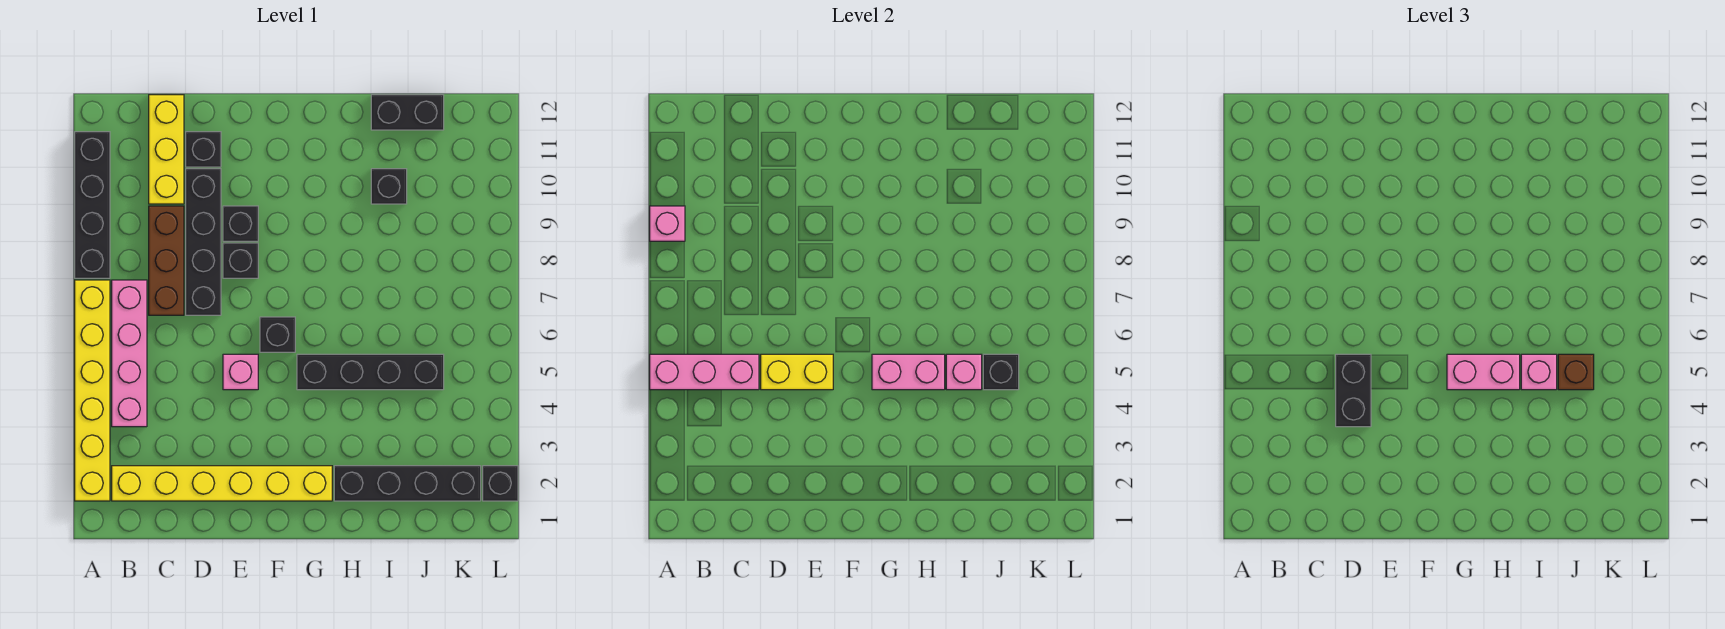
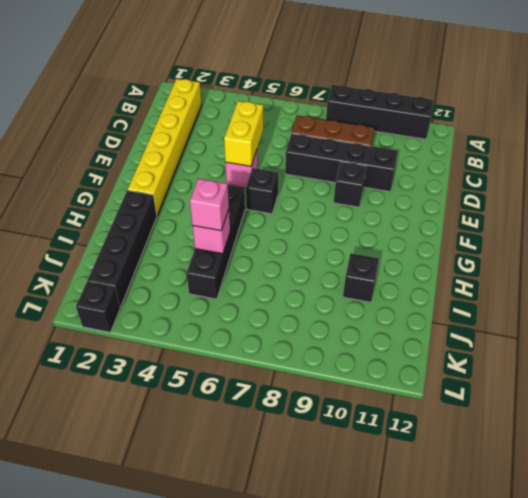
none -> yellow brick A2:A7 level 1
none -> pink brick B4:B7 level 1
none -> yellow brick C10:C12 level 1

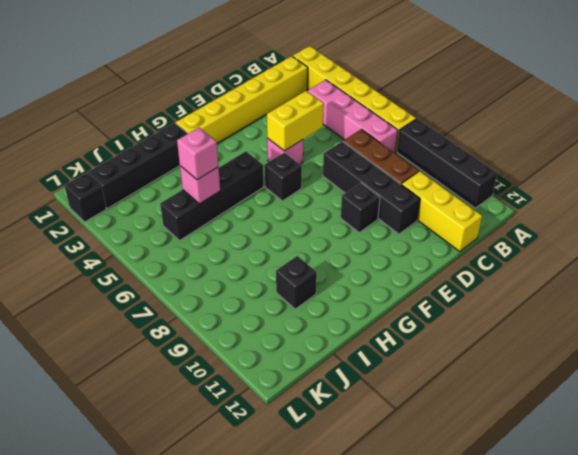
none -> black brick D11 level 1
none -> black brick E8 level 1
none -> black brick I12:J12 level 1

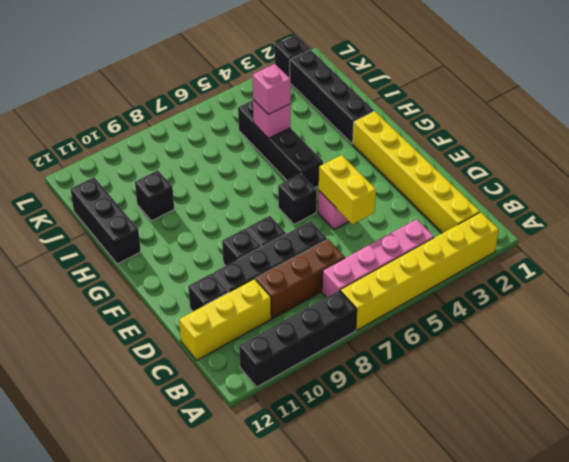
black brick H12:J12 level 1 -> black brick I12:J12 level 1
none -> pink brick A5:C5 level 2
none -> pink brick A9 level 2
none -> pink brick G5:H5 level 2

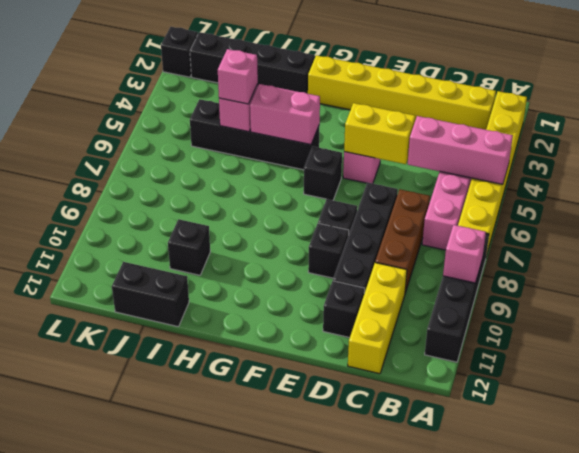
none -> black brick J5 level 2
none -> black brick D4:D5 level 3
none -> pink brick G5:H5 level 3

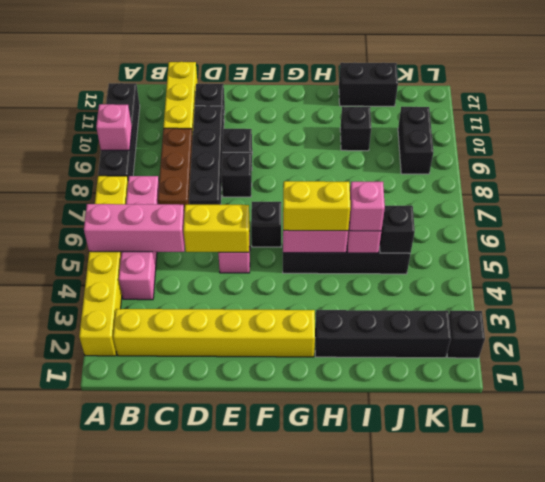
yellow brick G5:H5 level 3 -> pink brick G5:H5 level 3
black brick K9:K10 level 1 -> black brick D4:D5 level 3
none -> brown brick J5 level 3

